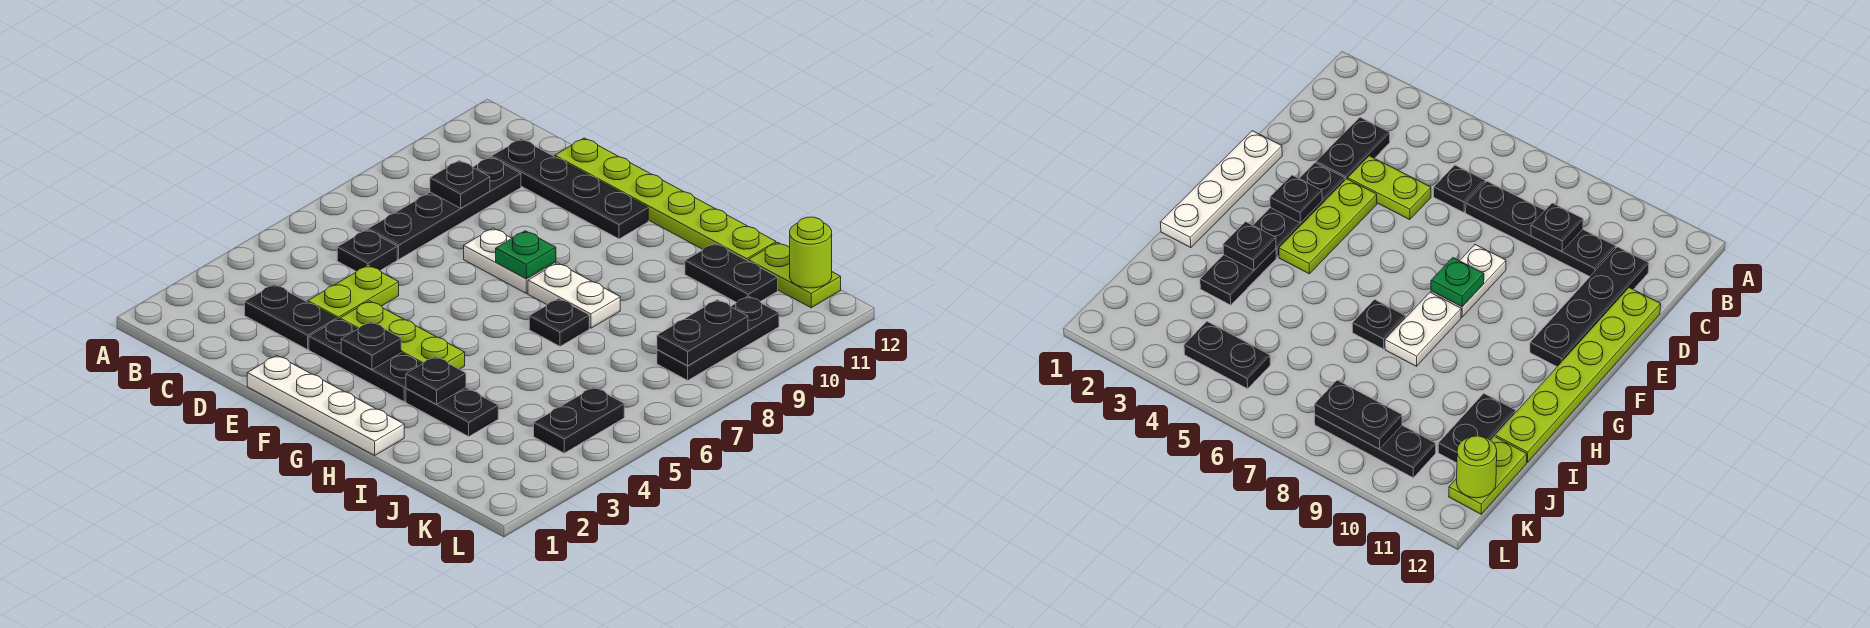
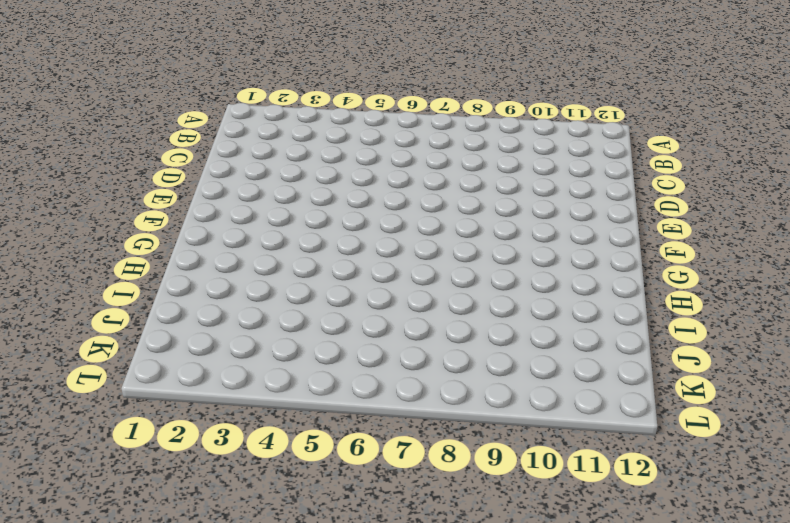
none -> black plate C3:D3 level 1
none -> black plate C6 level 1
none -> black plate C7:C10 level 1

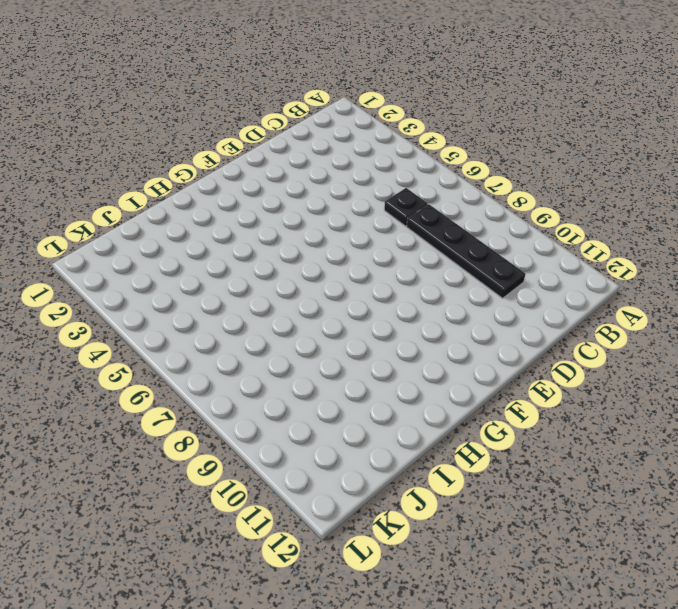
none -> black plate C3:D3 level 1
none -> black plate C11:F11 level 1
none -> lime plate D4:D5 level 1

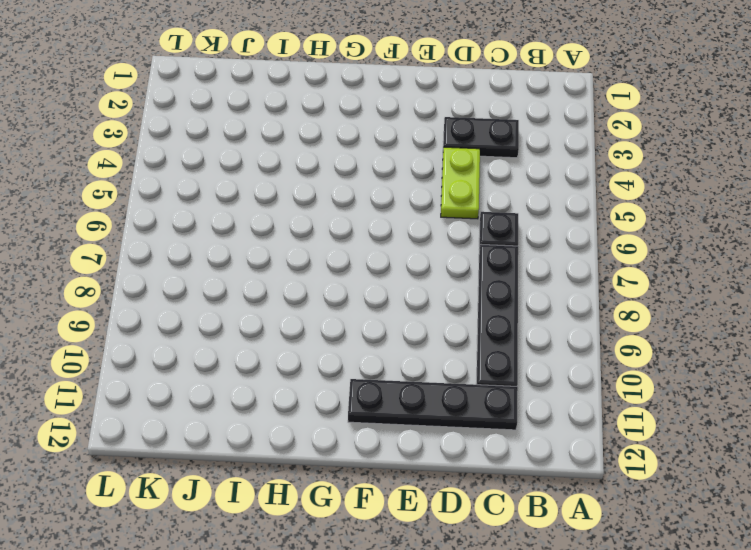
none -> lime plate D12:I12 level 1
none -> white plate E1:H1 level 1
none -> black plate E3:G3 level 1

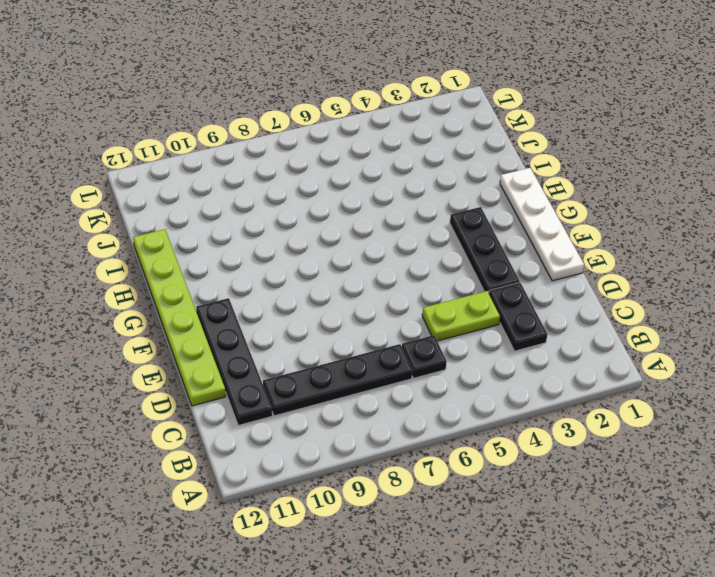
none -> lime plate E4:G4 level 1
none -> white plate E8:F8 level 1
none -> white plate G8:H8 level 1

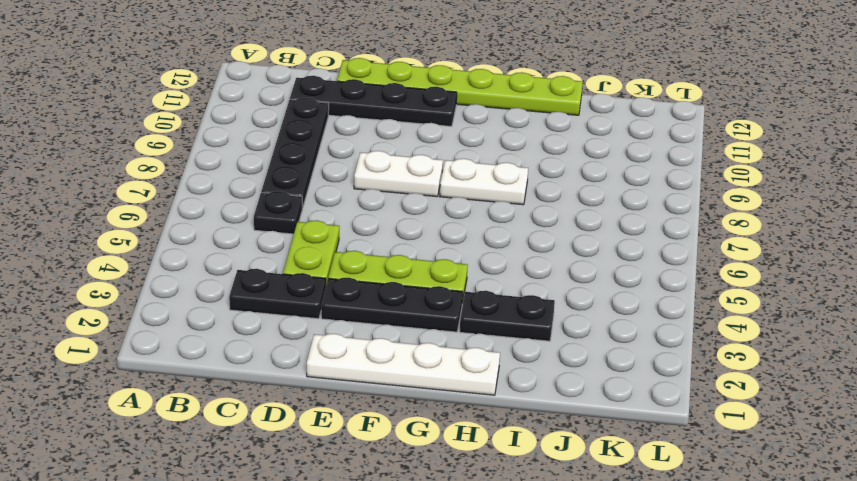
none -> black plate H7 level 1
none -> black plate I11:J11 level 1
none -> lime plate J12:K12 level 1

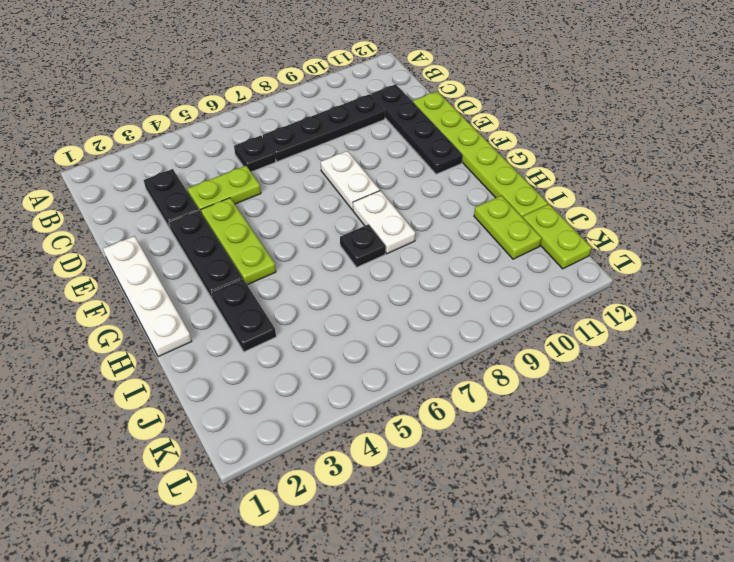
lime plate I11:J11 level 1 -> black plate I11:J11 level 1
none -> black plate K4:K5 level 1
none -> black plate K8:K10 level 1
none -> black plate C9 level 2

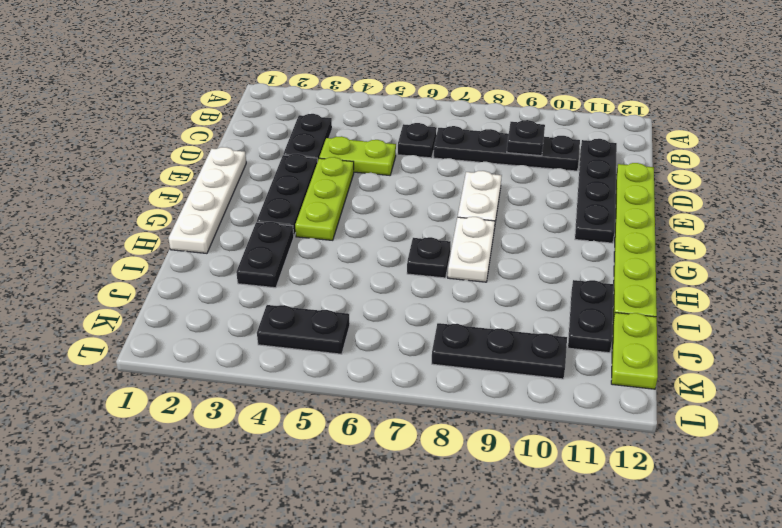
none -> black plate F3 level 2
none -> green plate F8 level 2
none -> black plate H3 level 2

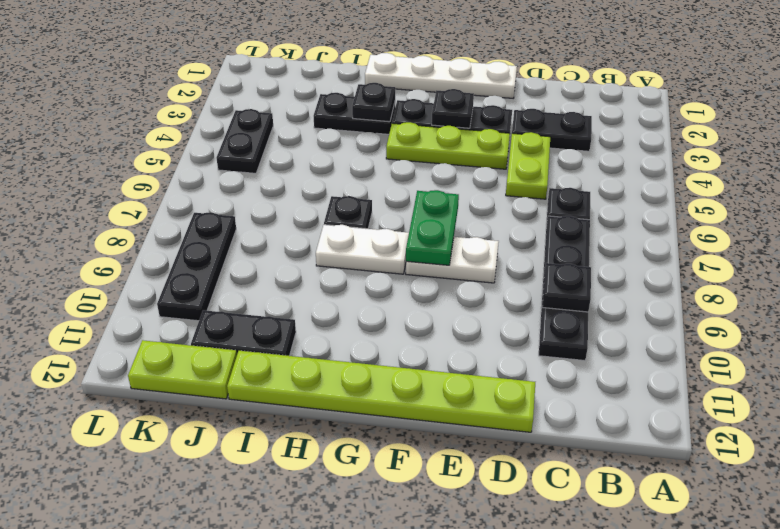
green plate F7:F8 level 2 -> green plate F8 level 2
none -> black plate C11:F11 level 1
none -> black plate K8:K9 level 2
none -> lime round brick K12 level 2

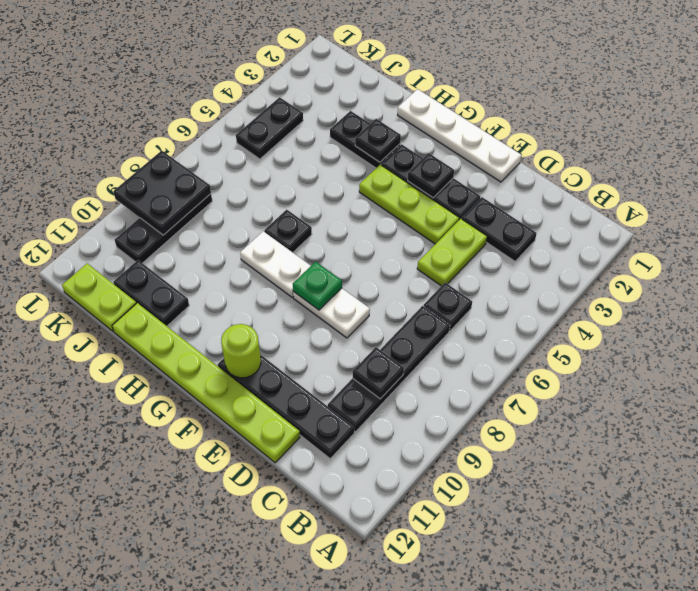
lime round brick F11 level 2 -> lime round brick K12 level 2
black plate K8:L9 level 2 -> black plate K8:K9 level 2

